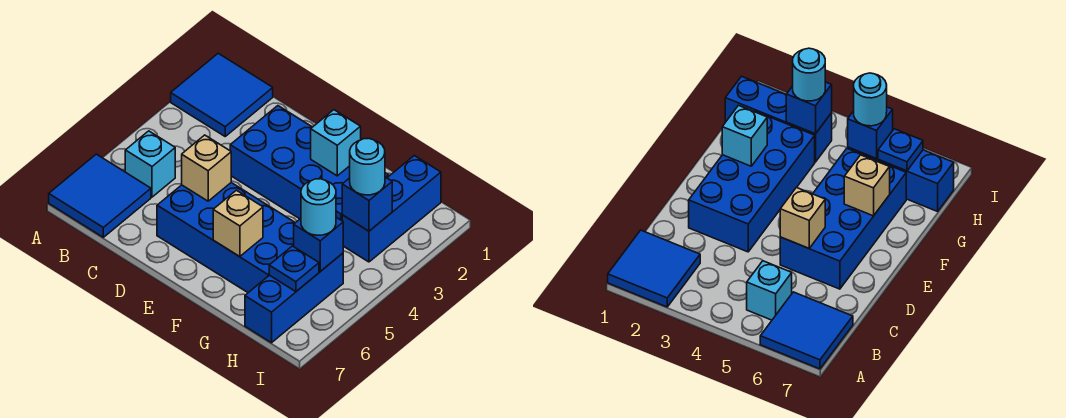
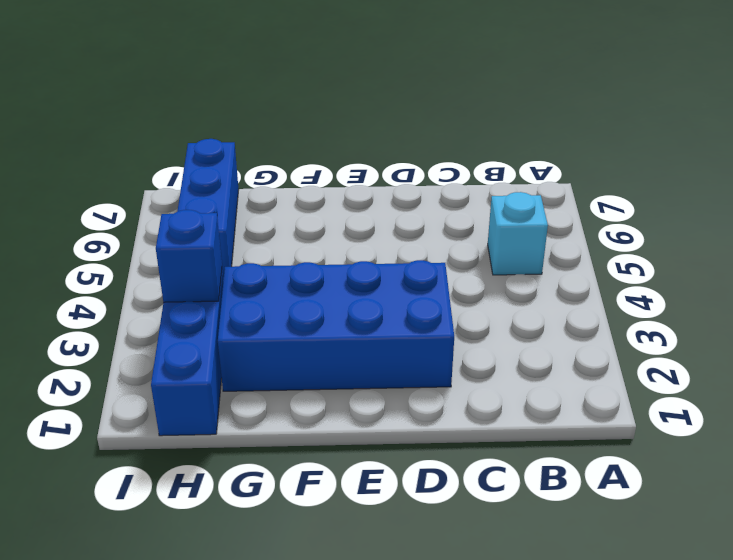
none -> blue tile A1:B2 level 1
none -> blue tile A6:B7 level 1
none -> blue brick D5:G6 level 1

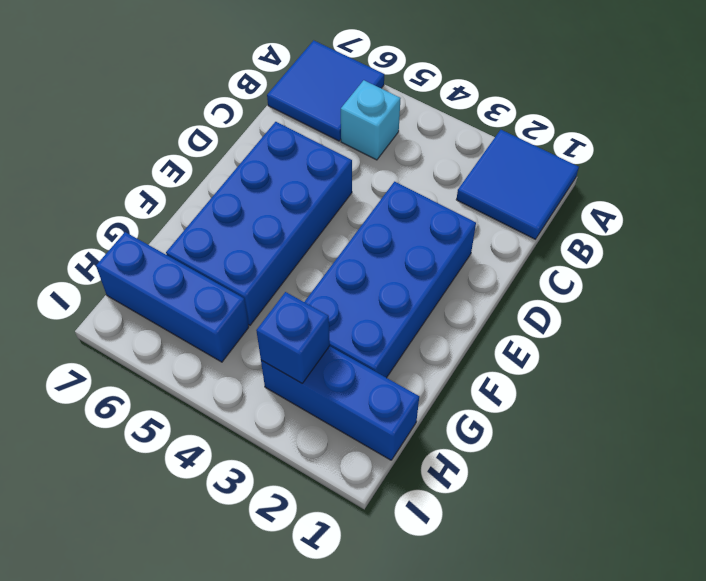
none -> tan brick D5 level 2
none -> cyan brick F2 level 2
none -> tan brick F6 level 2

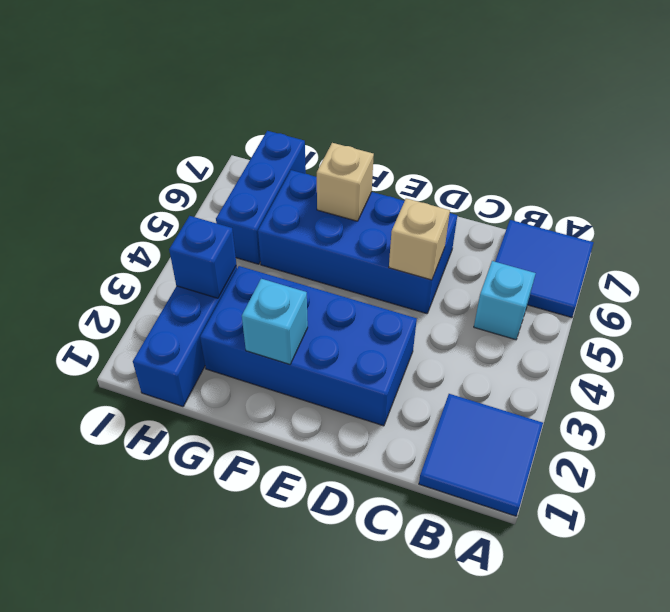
none -> blue brick H5 level 2
none -> blue plate H6 level 2
none -> cyan round brick H3 level 3

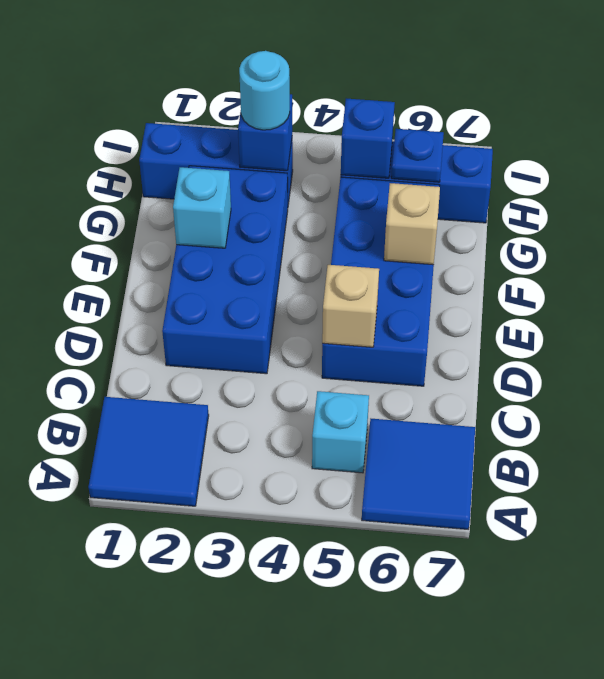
none -> cyan round brick H5 level 3

